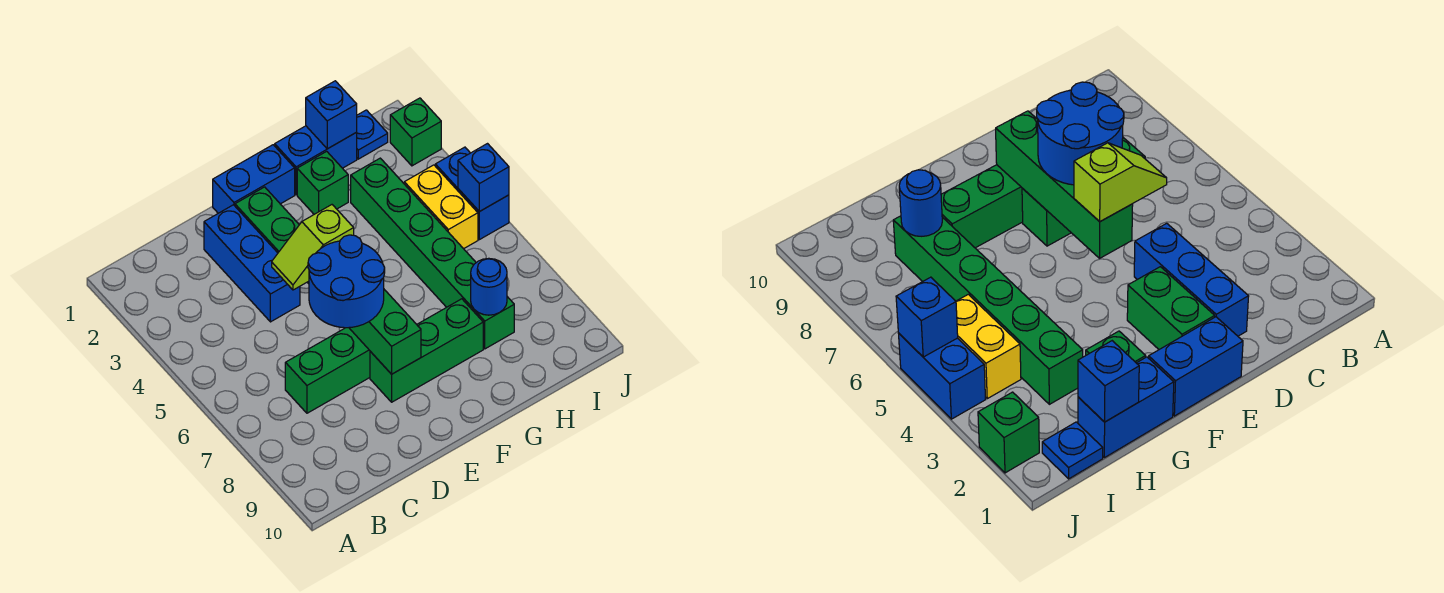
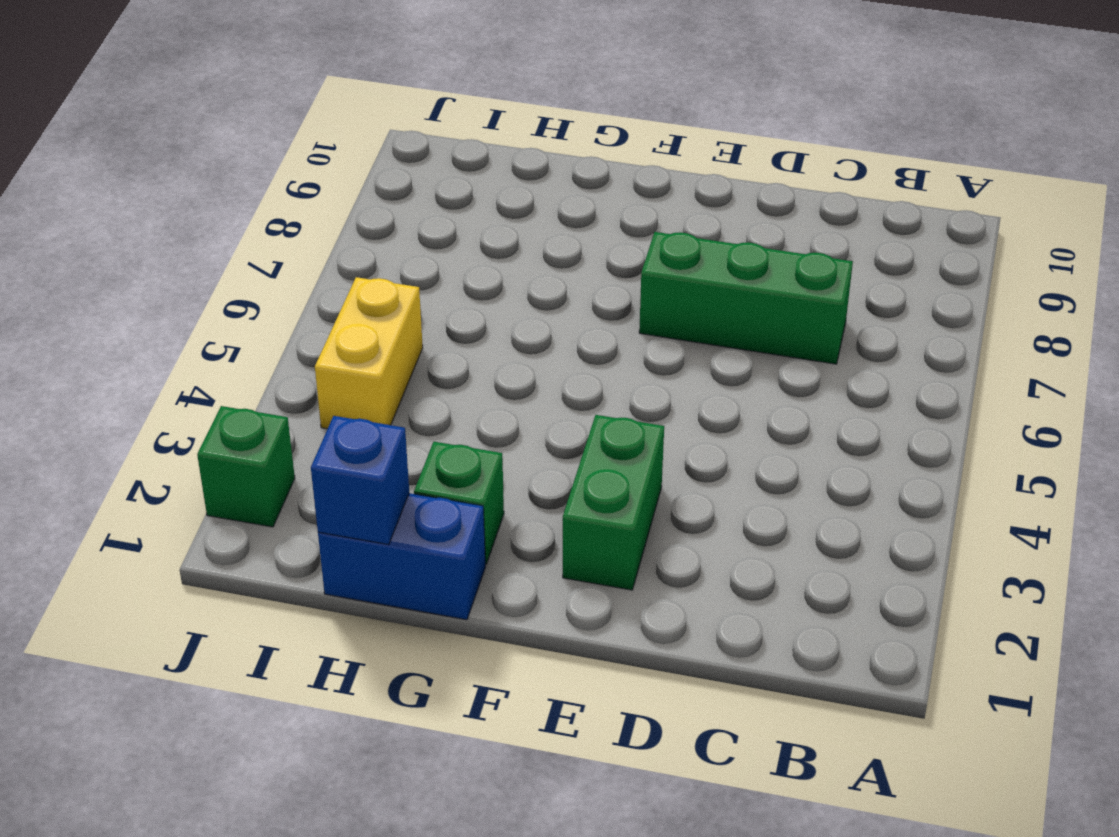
none -> blue brick D2:D4 level 1
none -> blue brick E1:F1 level 1
none -> green brick E8:G8 level 1

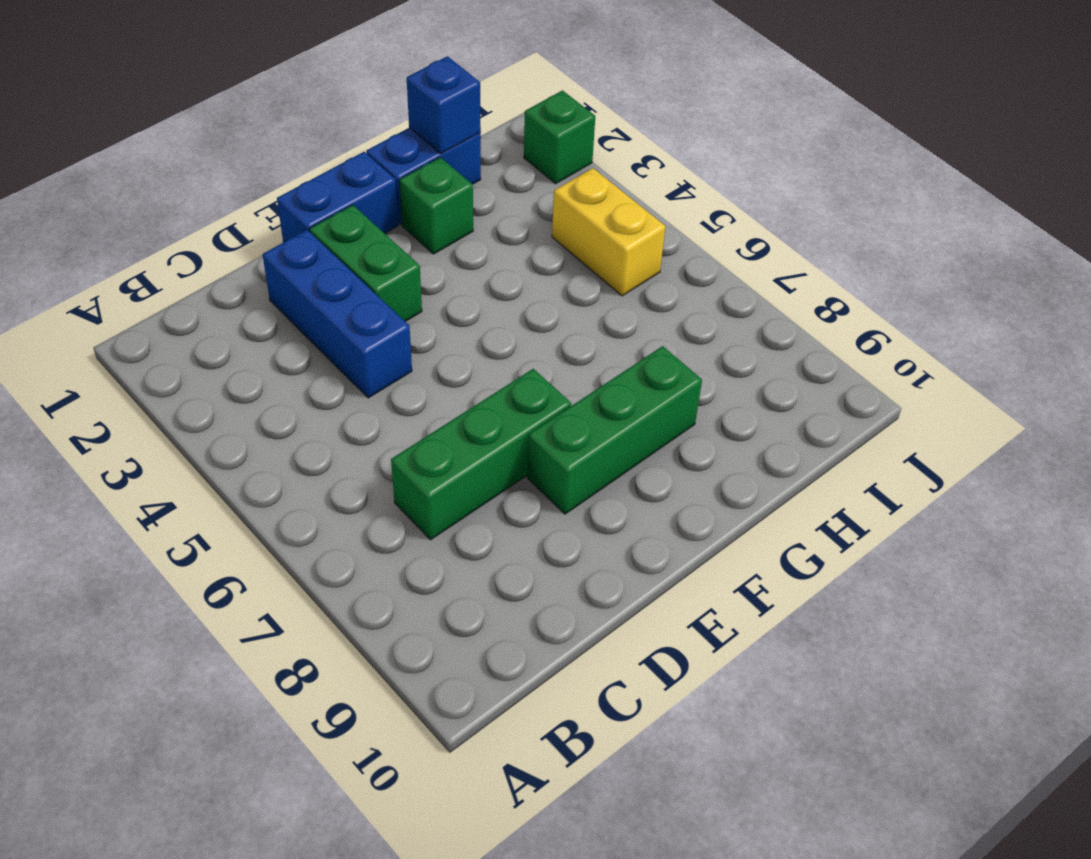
none -> green brick H3:H8 level 1
none -> blue plate I1 level 1
none -> blue brick J4:J5 level 1

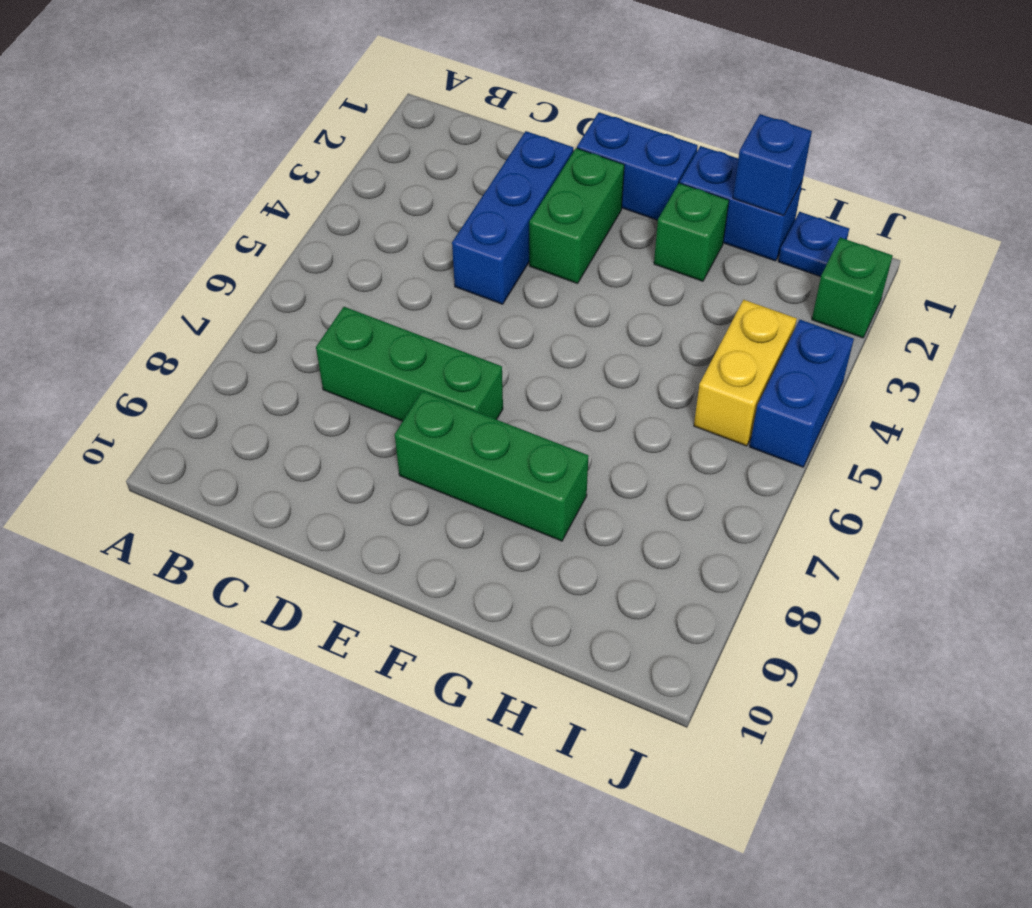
none -> green brick H3:H8 level 1
none -> green brick E5:E8 level 2
none -> blue round brick H8 level 2

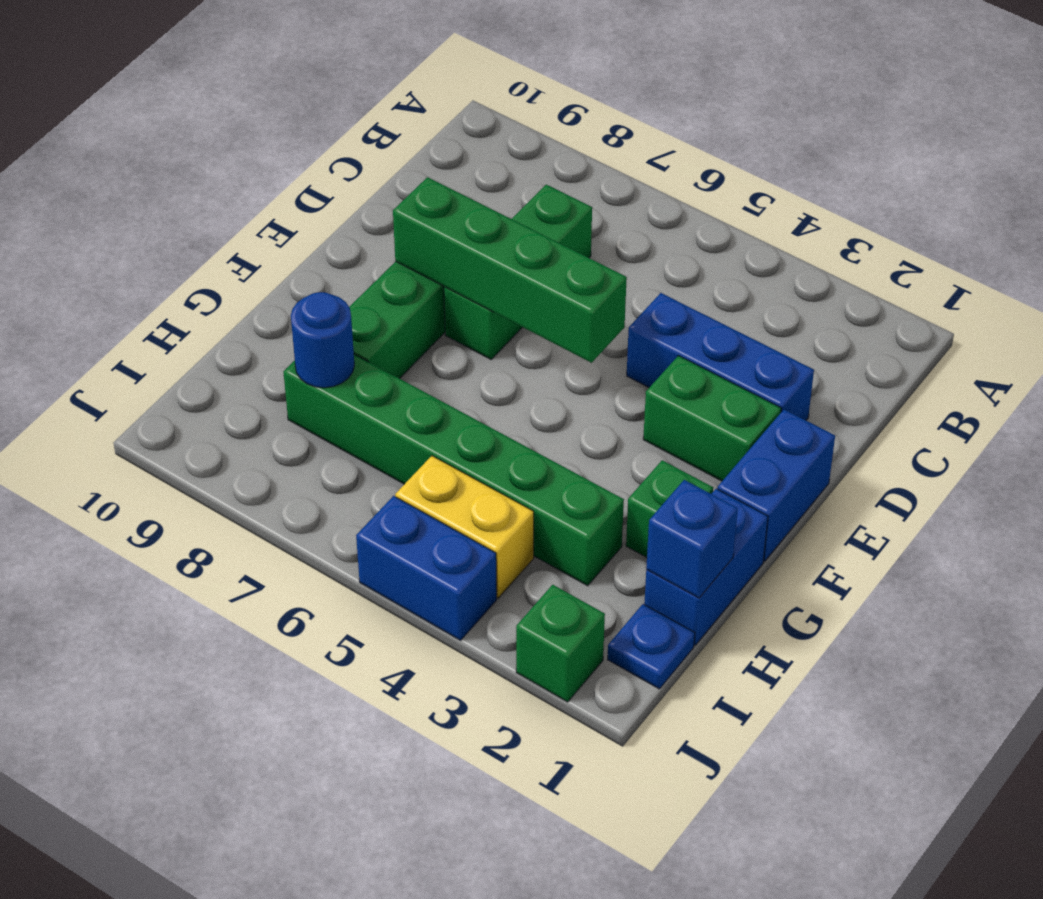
none -> blue brick J5 level 2
none -> lime slope D5:E5 level 3 top E
none -> blue round brick D6:E7 level 3

